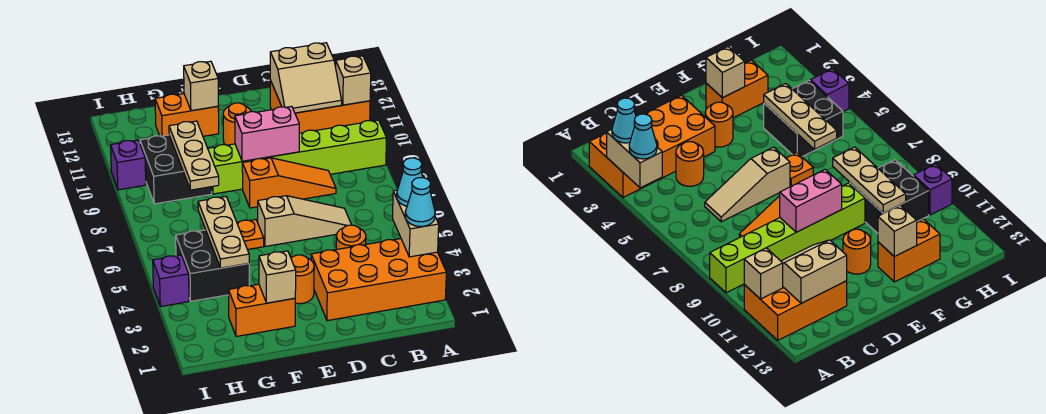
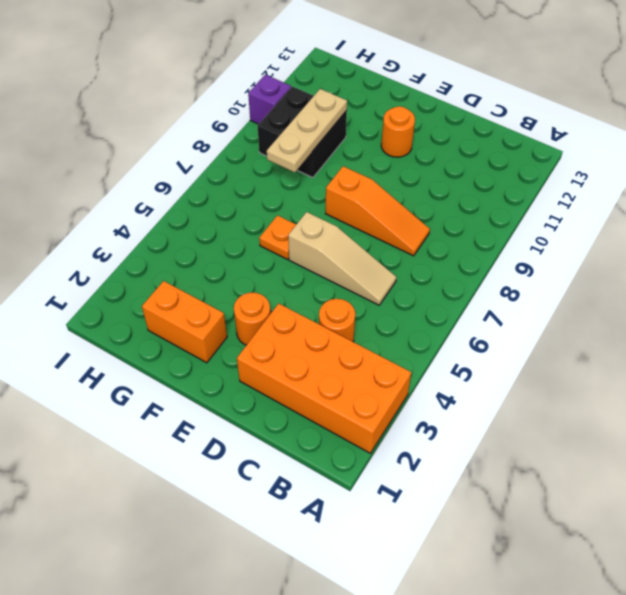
none -> lime brick A9:F9 level 1
none -> orange brick A11:C12 level 1
none -> orange brick F12:G12 level 1

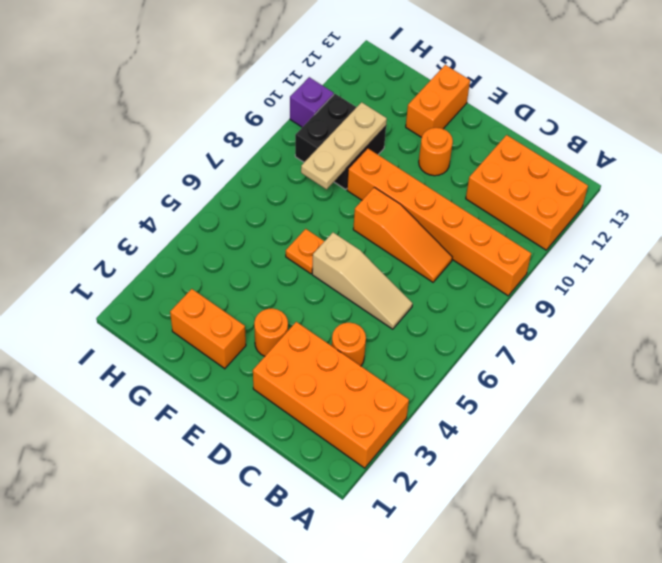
orange brick A9:F9 level 1 -> lime brick A9:F9 level 1
orange brick F12:F13 level 1 -> orange brick F12:G12 level 1
none -> black brick G4:H5 level 1
none -> purple brick I4 level 1
none -> tan brick A3:A4 level 2

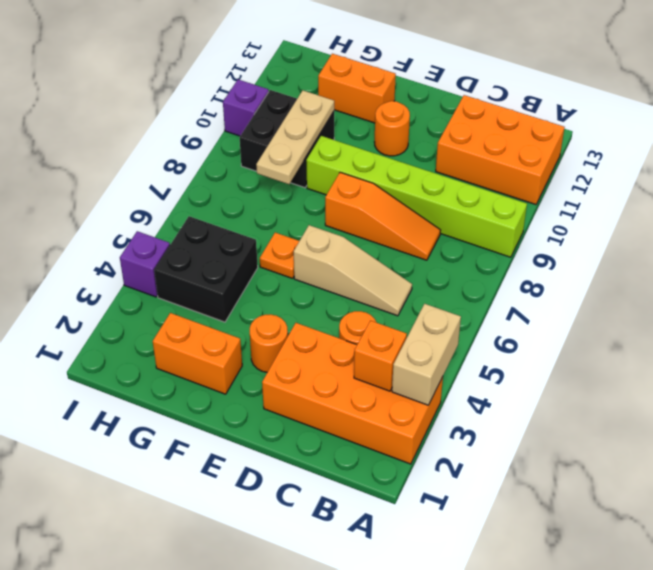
orange brick B3 level 2 -> none
none -> tan brick A11 level 2
none -> tan slope B11:C12 level 2 top 12
none -> pink brick D9:E9 level 2

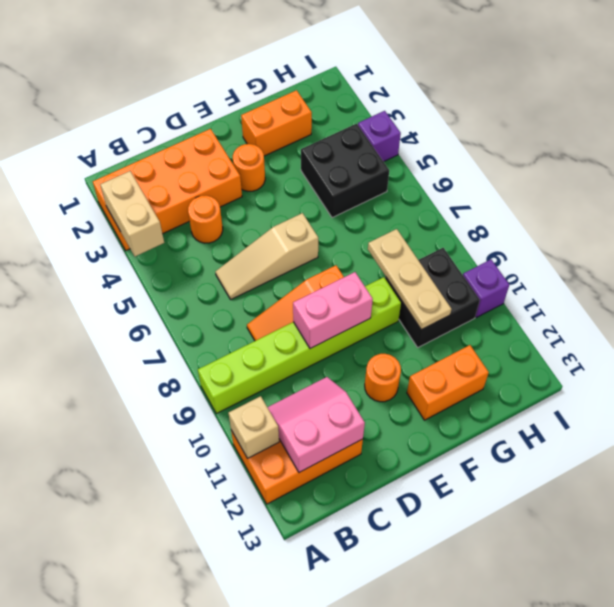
pink slope B11:C12 level 2 top 12 -> tan slope B11:C12 level 2 top 12
none -> orange plate F6 level 1
none -> tan brick F2 level 2
none -> tan brick F12 level 2

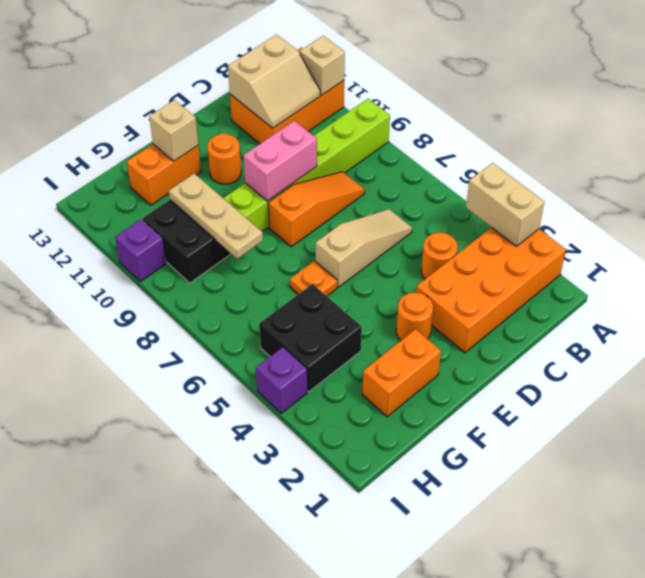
none -> tan brick F2 level 2
none -> tan plate G4:G6 level 2
none -> cyan cone A3 level 3

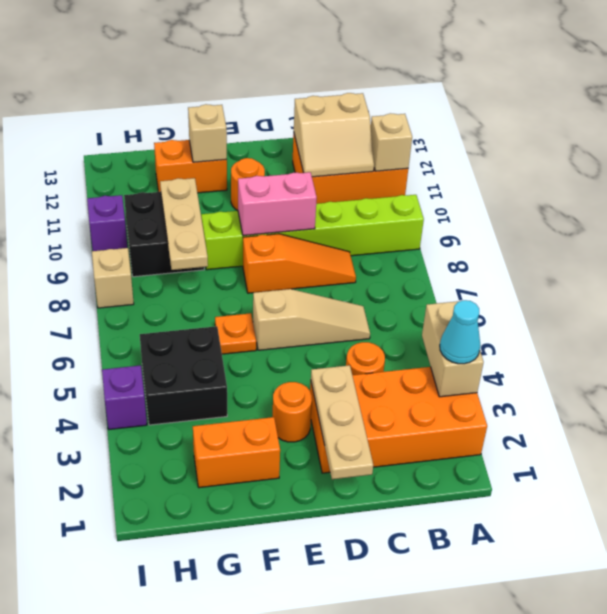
tan plate D1:D3 level 2 -> tan plate G4:G6 level 2
tan brick I8 level 1 -> tan brick F2 level 2
none -> cyan cone A4 level 3

